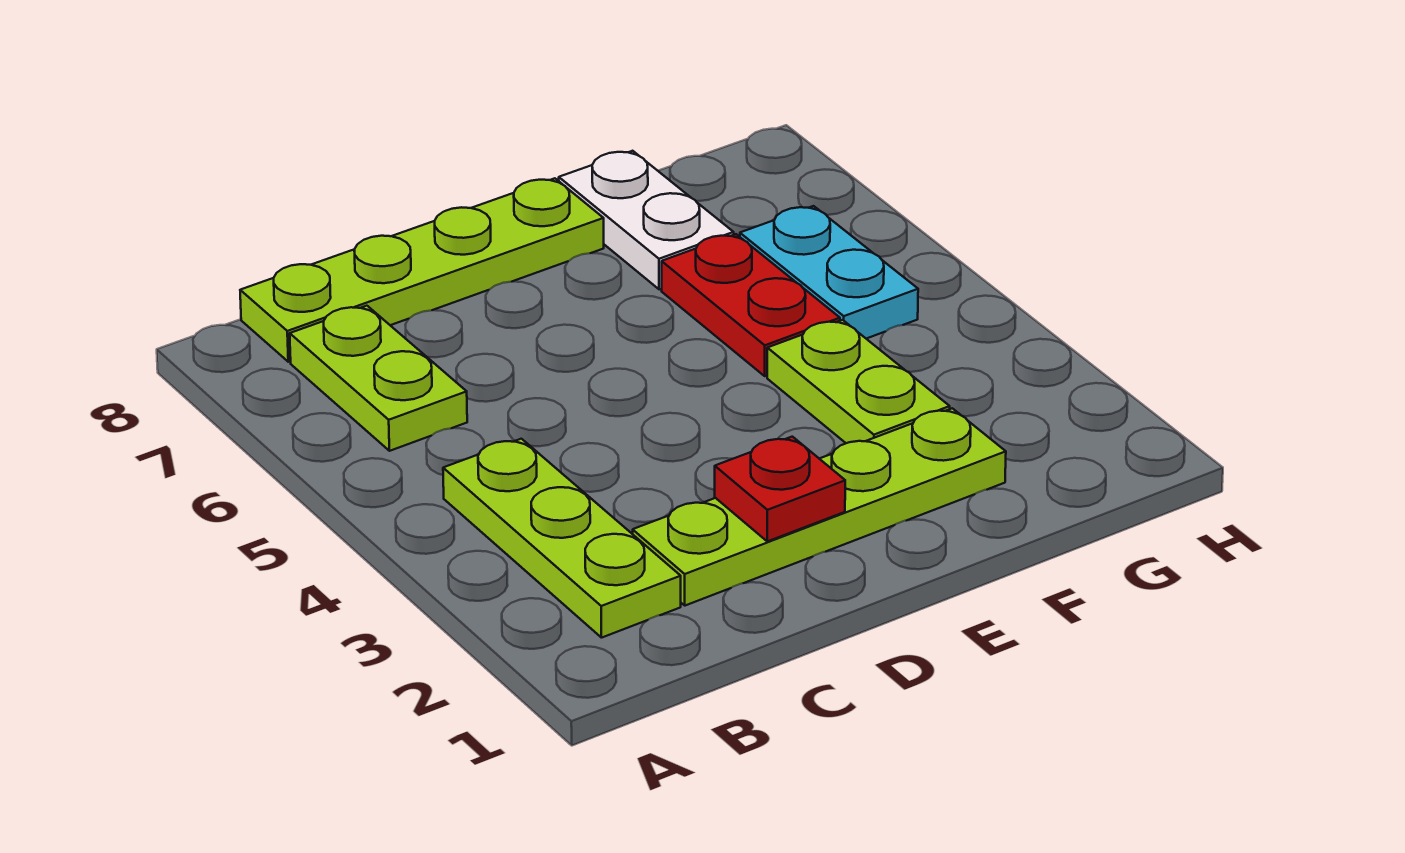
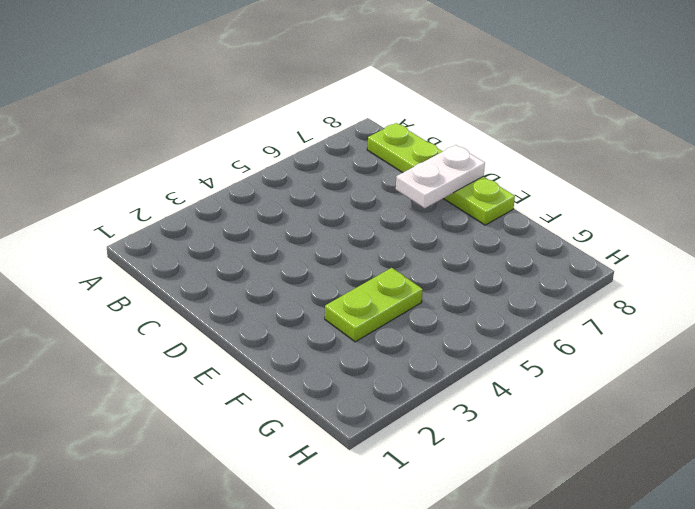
white plate D7:D8 level 2 -> white plate F7:F8 level 1
none -> lime plate B2:B4 level 1
none -> lime plate B6:B7 level 1

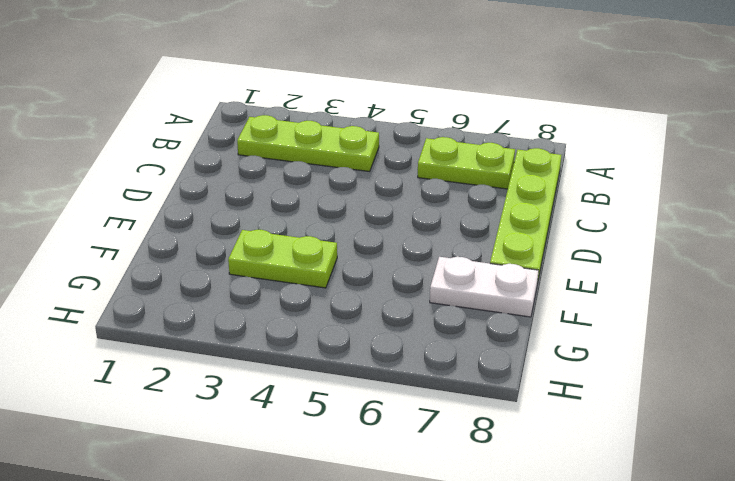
none -> lime plate C2:F2 level 1
none -> red plate F5:F6 level 1

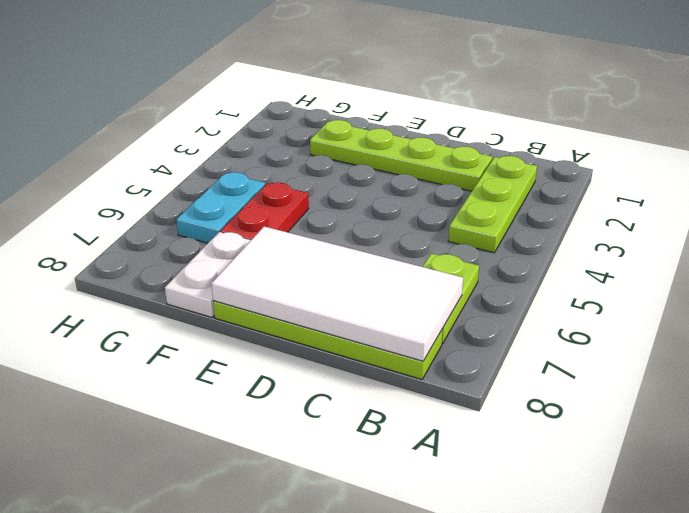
white tile B7:E8 level 2 -> none
none -> lime plate F3:F4 level 1
none -> red plate D2 level 2

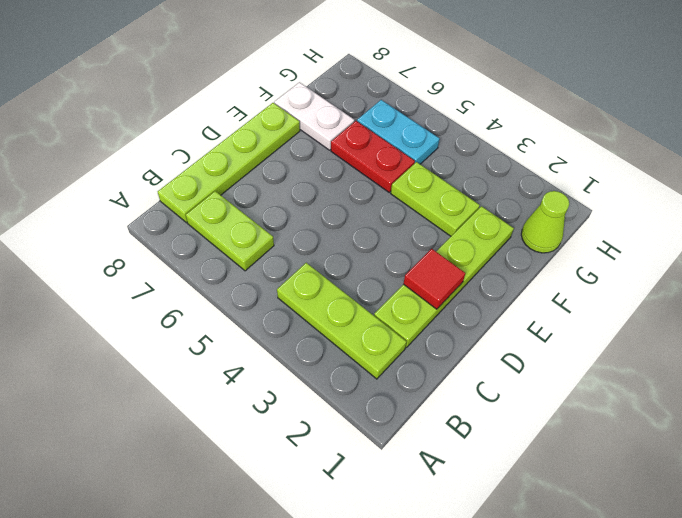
red tile D2 level 2 -> red plate D2 level 2
lime cone G1 level 1 -> none

